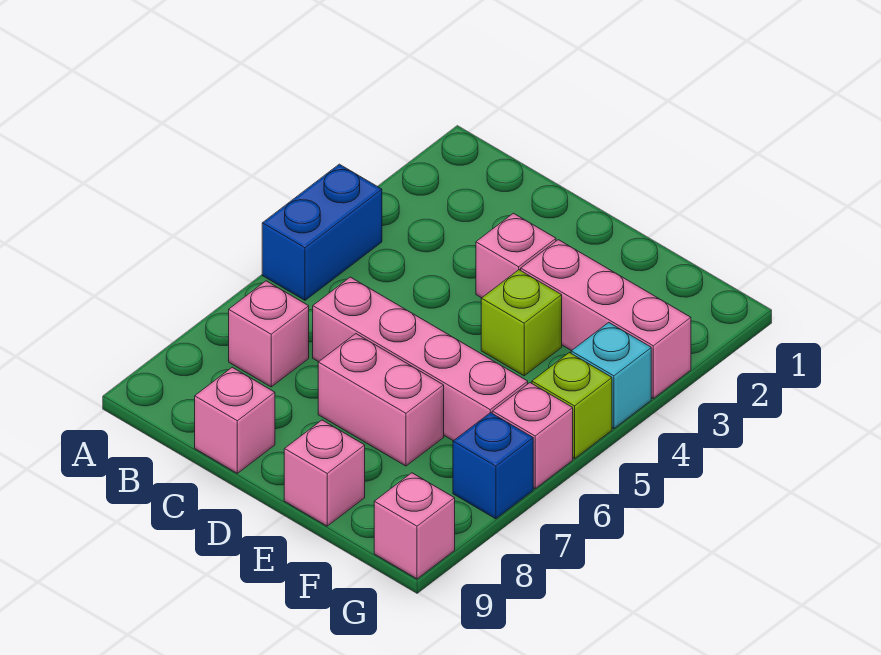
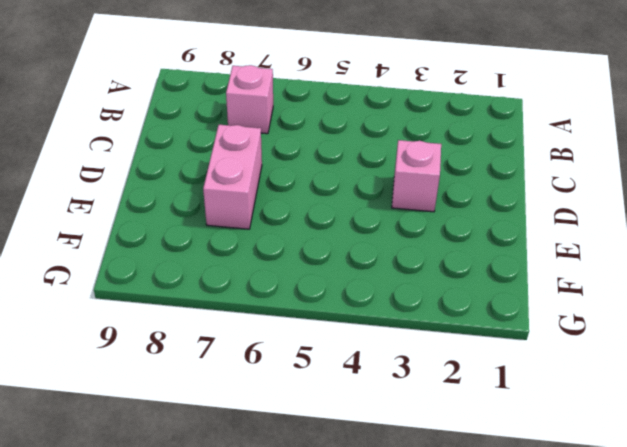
none -> blue brick A4:A5 level 1
none -> pink brick C6:F6 level 1
none -> pink brick C9 level 1

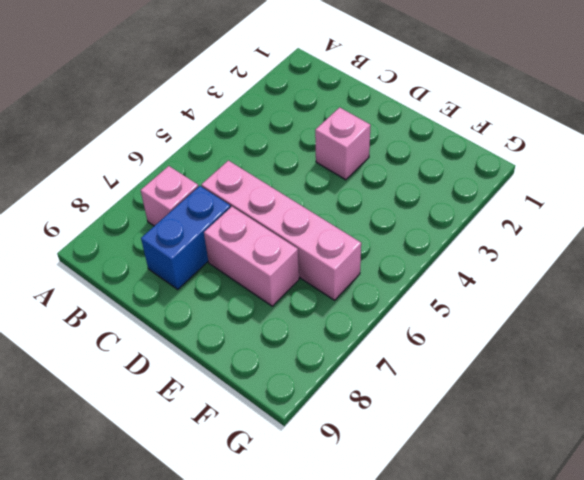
blue brick C7:C8 level 1 -> blue brick A4:A5 level 1
none -> pink brick C9 level 1
none -> pink brick E3:G3 level 1
none -> lime brick E4 level 1

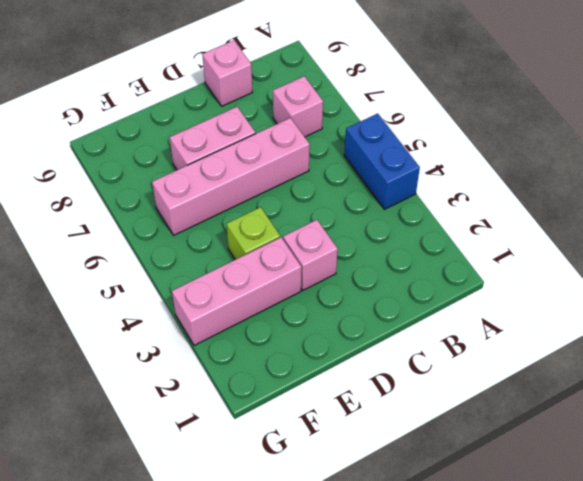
none -> pink brick E9 level 1
none -> cyan brick G4 level 1
none -> lime brick G5 level 1

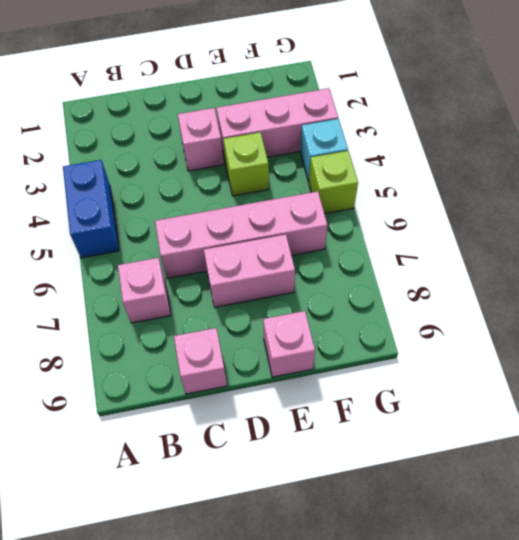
none -> pink brick G6 level 1
none -> blue brick G7 level 1
none -> pink brick G9 level 1

